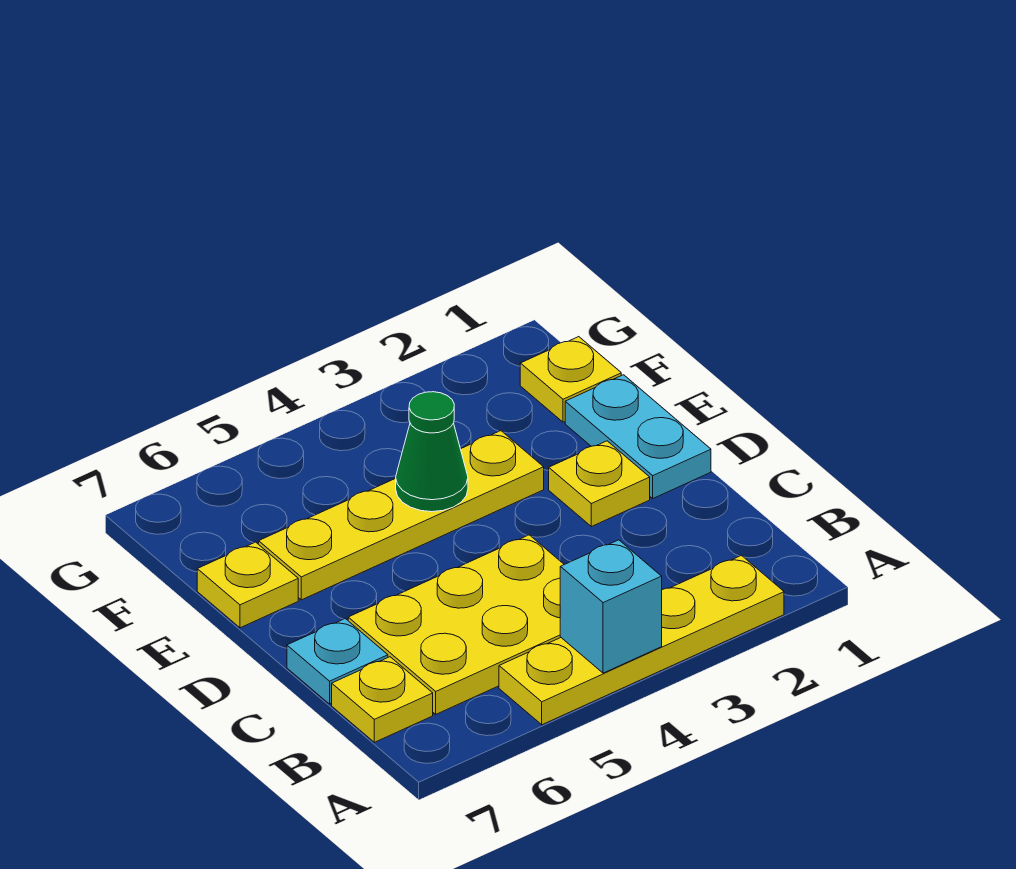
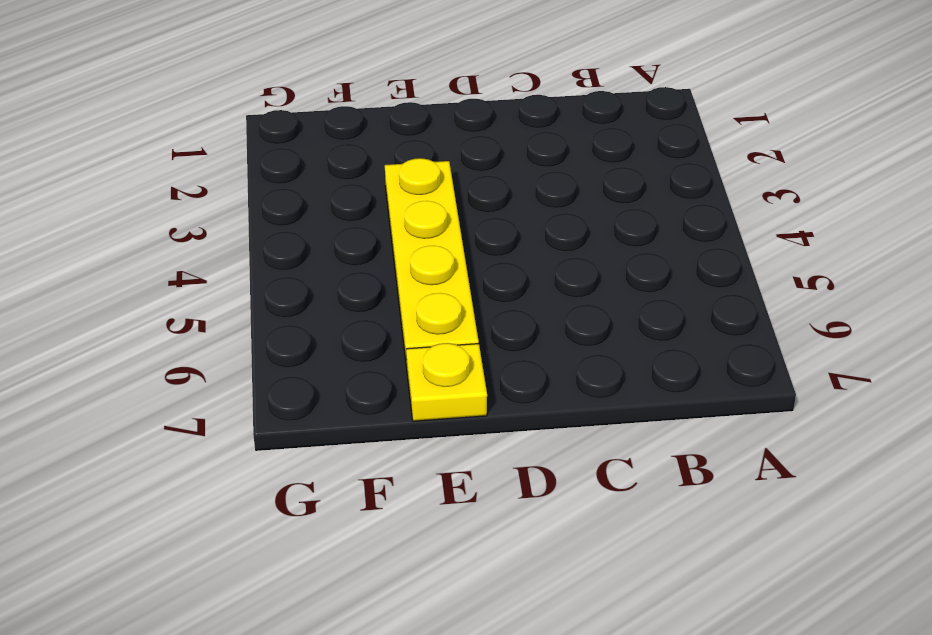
none -> yellow plate A2:A5 level 1
none -> yellow plate B4:C6 level 1

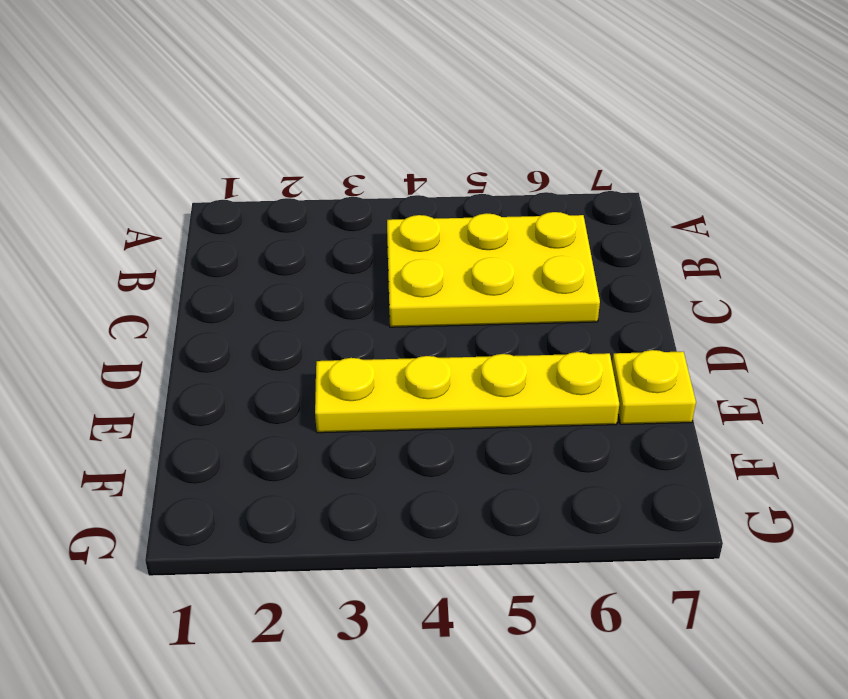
none -> yellow plate A2:A5 level 1
none -> yellow plate B7 level 1

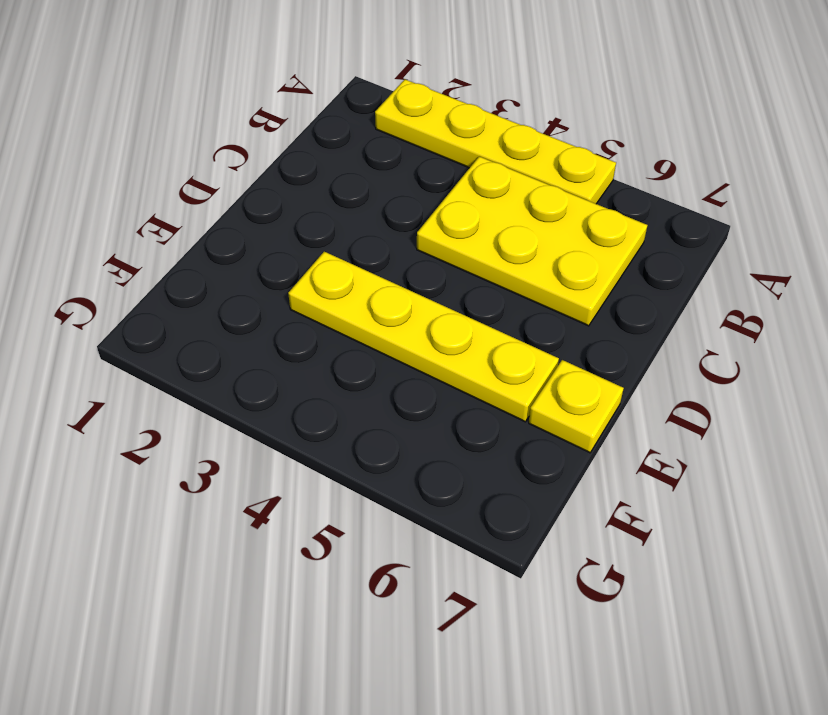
none -> yellow plate B7 level 1
none -> cyan plate C7 level 1

